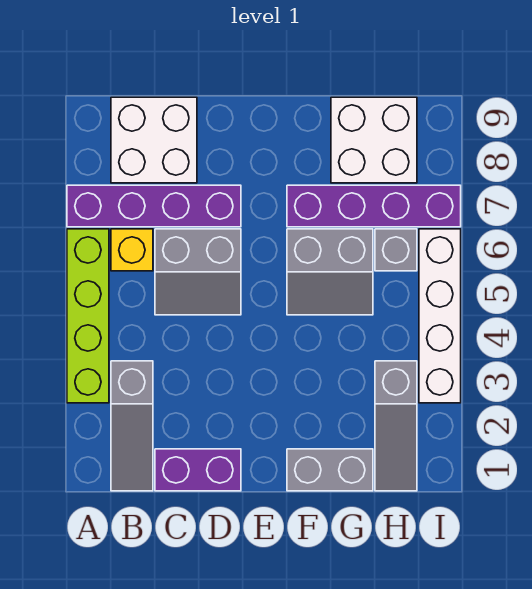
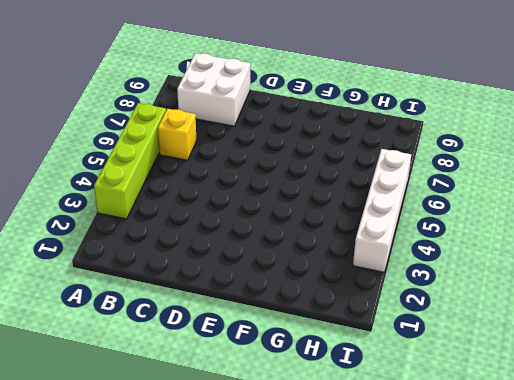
none -> purple brick A7:D7 level 1
none -> grey slope B1:B3 level 1 top 3
none -> purple brick C1:D1 level 1

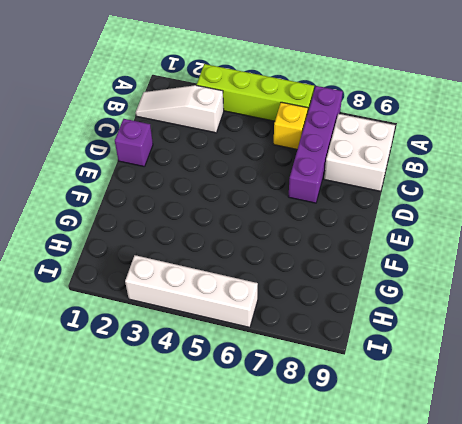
white slope B1:B3 level 1 top 3 -> grey slope B1:B3 level 1 top 3
purple brick D1 level 1 -> purple brick C1:D1 level 1
none -> grey slope C5:D6 level 1 top 6
none -> grey brick F1:G1 level 1
none -> grey slope F5:G6 level 1 top 6

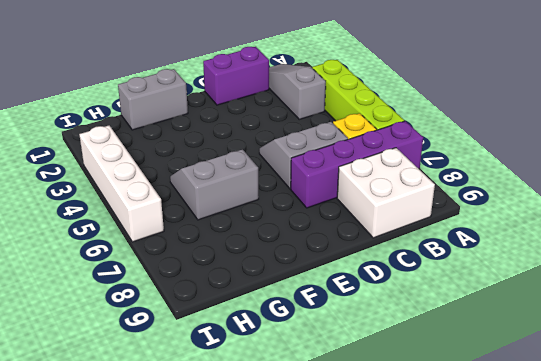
none -> purple brick F7:I7 level 1
none -> white brick G8:H9 level 1
none -> grey slope H1:H3 level 1 top 3

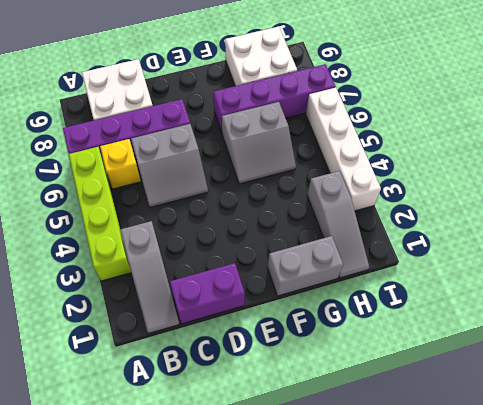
none -> grey brick H6 level 1

